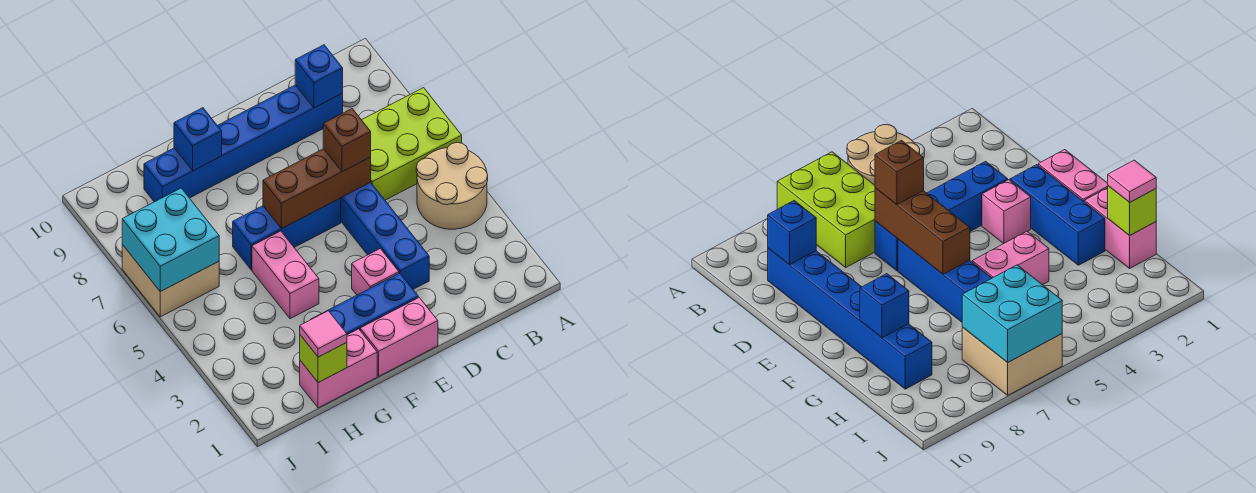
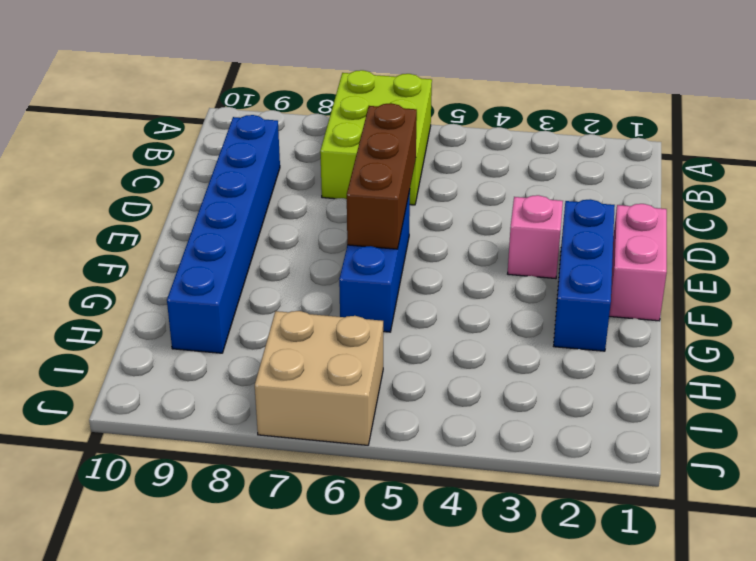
none -> tan round brick A4:B5 level 1
none -> blue brick D3:D6 level 1
none -> pink brick G1:H1 level 1

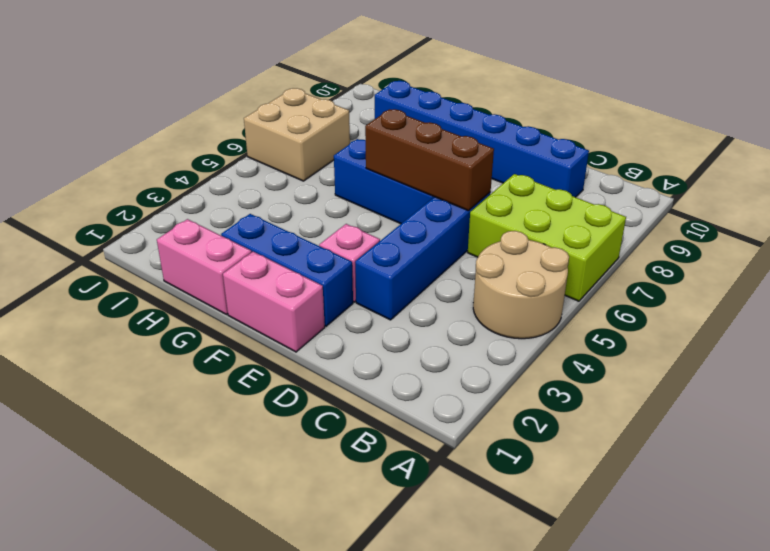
none -> pink brick G4:G5 level 1
none -> blue brick C9 level 2
none -> blue brick G9 level 2

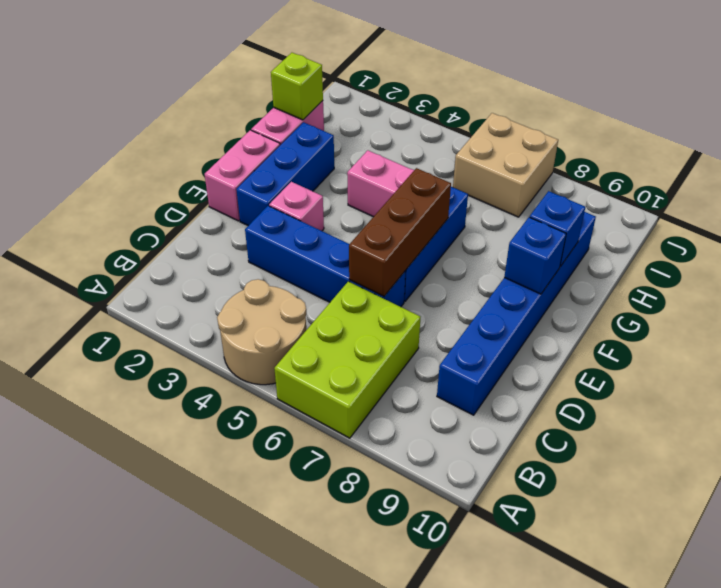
blue brick F9 level 2 -> blue brick C9 level 2
none -> cyan brick I6:J7 level 2
none -> brown brick D6 level 3
none -> pink tile H1 level 3

